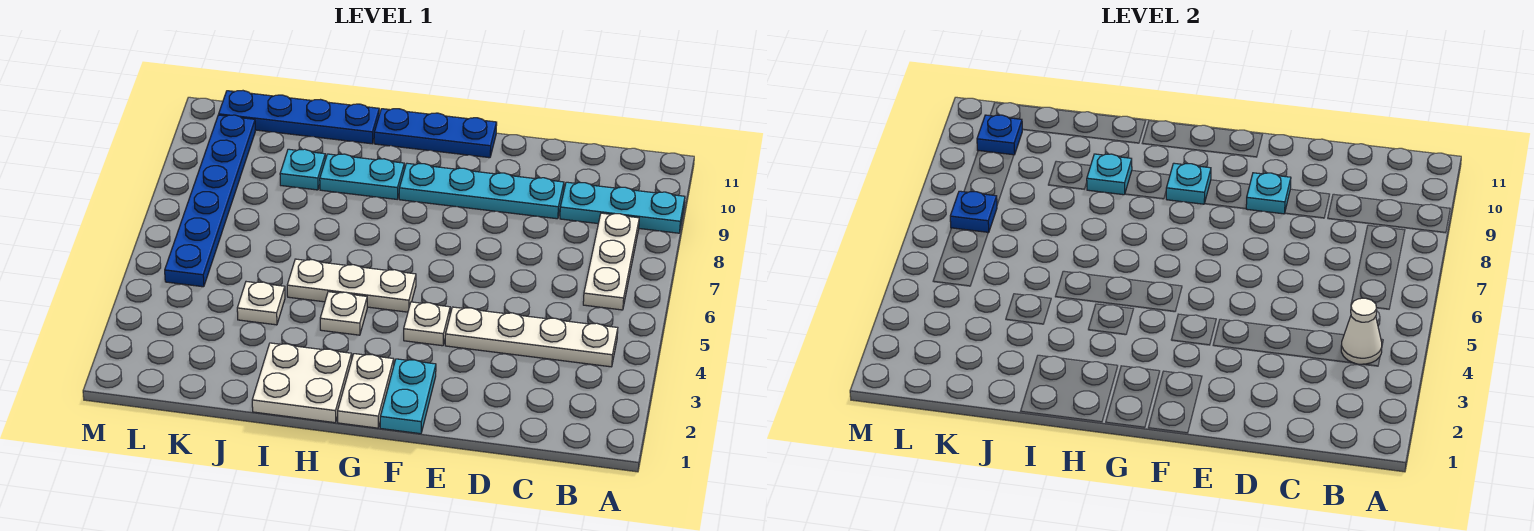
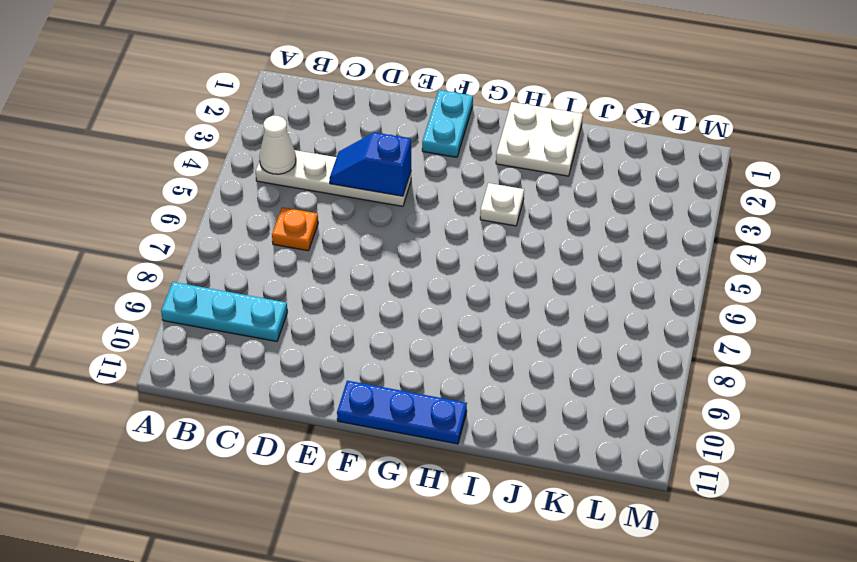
orange plate C6 level 1 -> none
blue slope D4:E4 level 2 top E -> none
none -> white plate B6:B8 level 1
none -> cyan plate D9:G9 level 1
none -> white plate F4 level 1

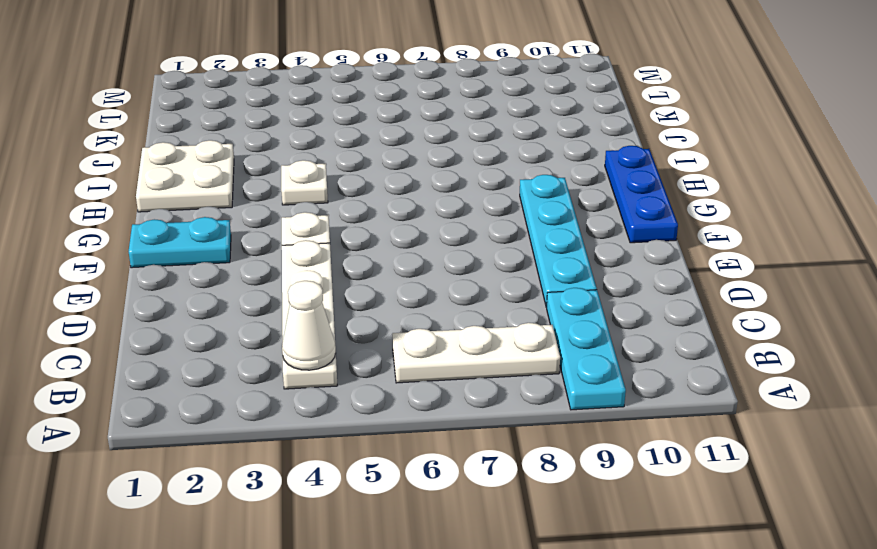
none -> white plate G1:G2 level 1
none -> white plate G5:I5 level 1
none -> cyan plate H9:I9 level 1

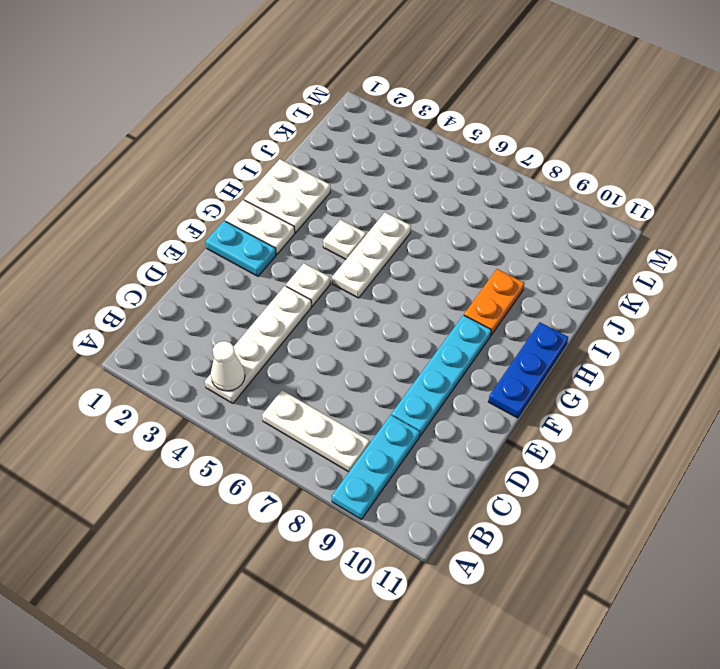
orange plate H9:I9 level 1 -> cyan plate H9:I9 level 1
none -> blue plate I11:L11 level 1
none -> white plate J4 level 1
none -> cyan plate J9 level 1

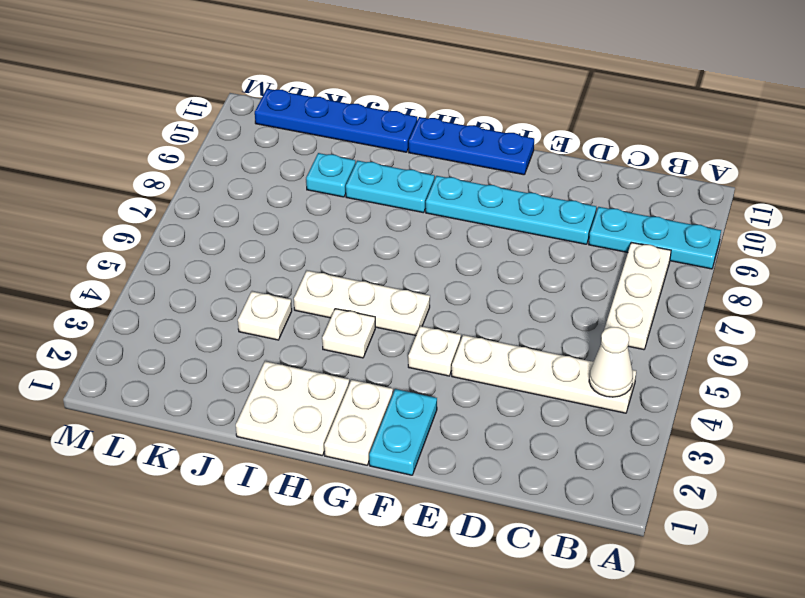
none -> blue plate L5:L10 level 1
none -> cyan plate E9 level 2
none -> cyan plate G9 level 2

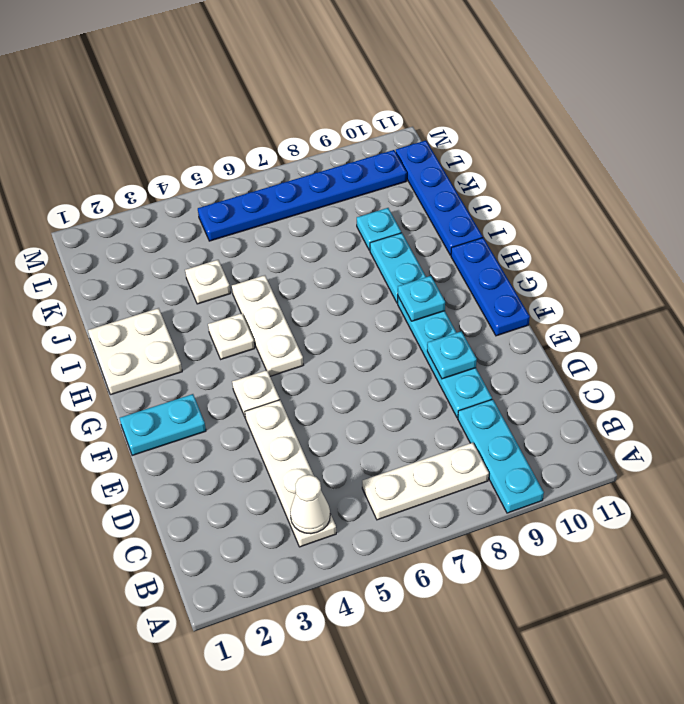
none -> white plate G1:G2 level 1
none -> cyan plate I9 level 2
none -> blue plate L7 level 2

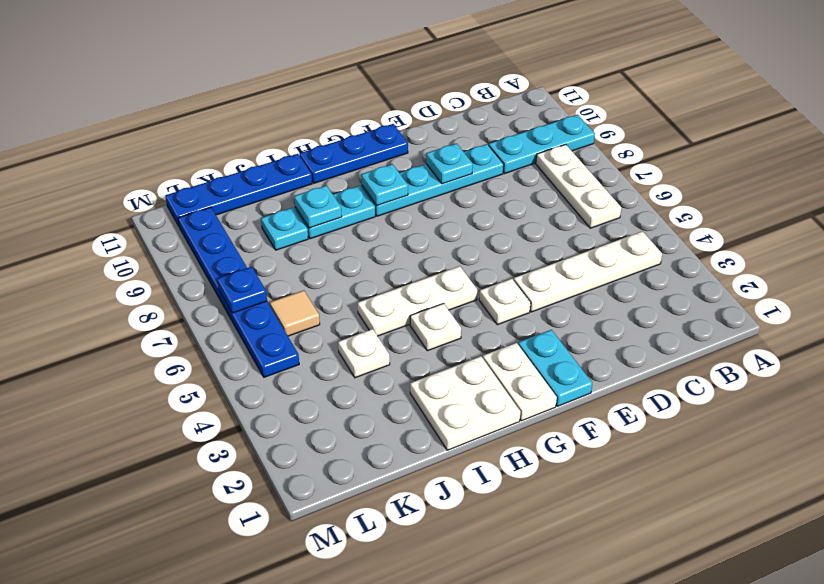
tan tile K6 level 1 -> none
none -> white cone B4 level 2
none -> blue plate L10 level 2

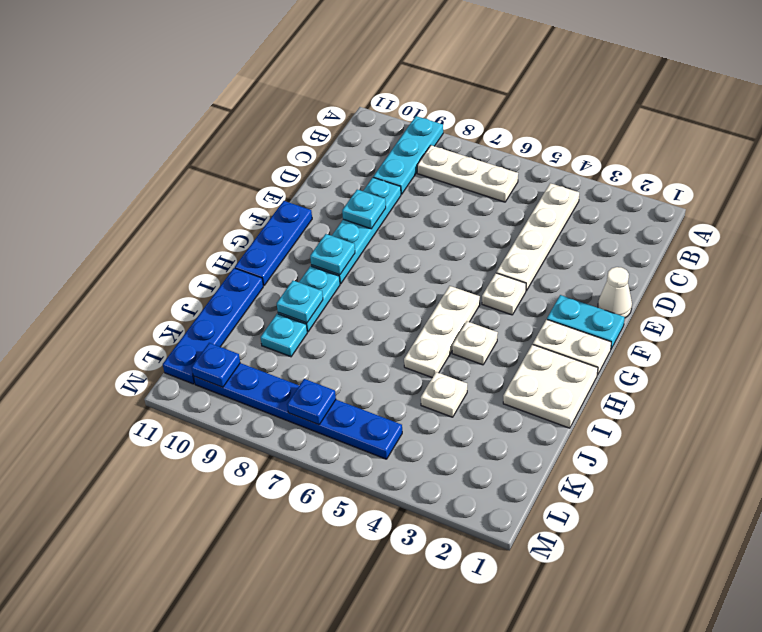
white cone E1 level 1 -> white cone B4 level 2

